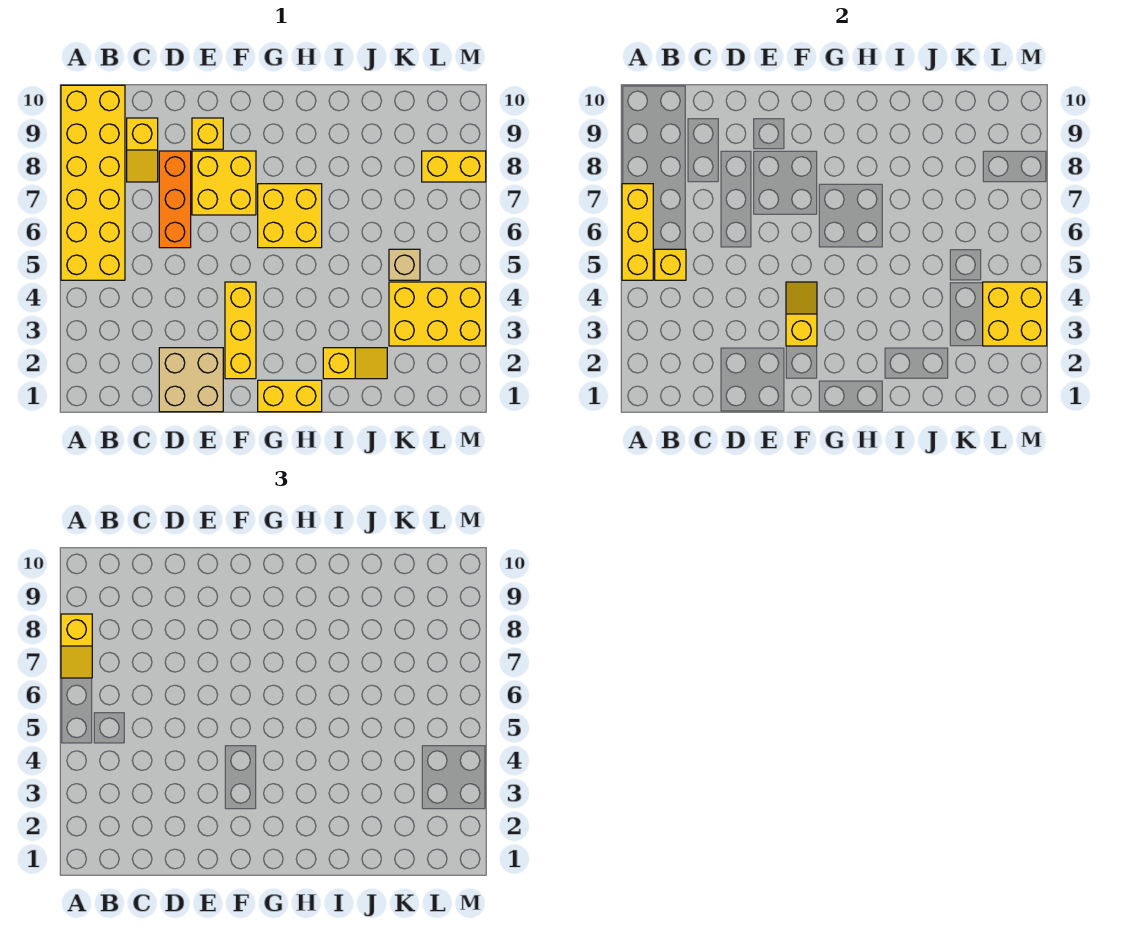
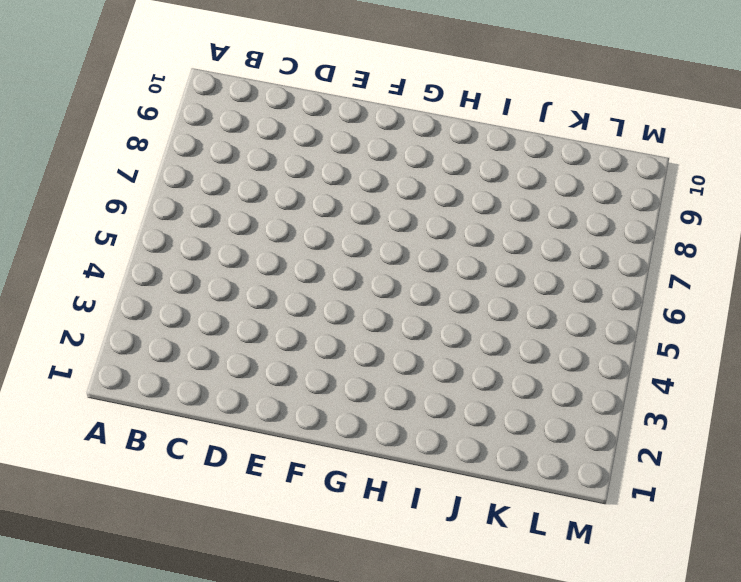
none -> yellow brick A5:B10 level 1
none -> yellow slope C8:C9 level 1 top 9
none -> tan brick D1:E2 level 1

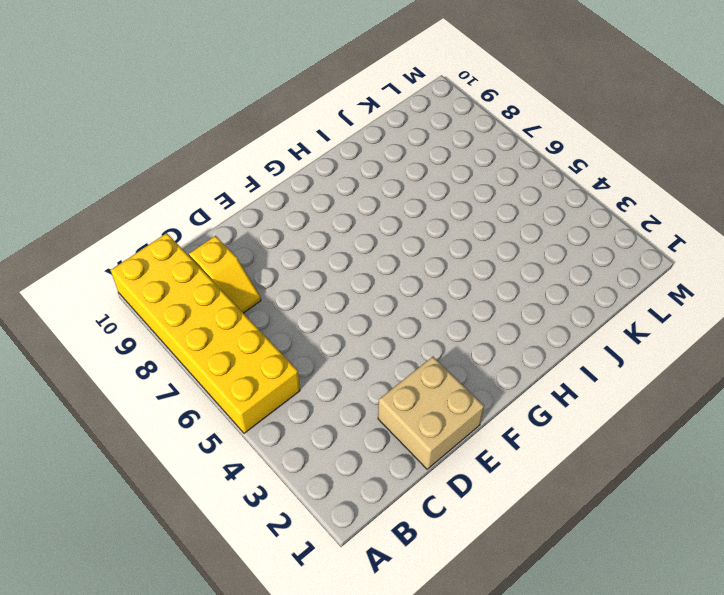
none -> orange brick D6:D8 level 1
none -> yellow brick E7:F8 level 1
none -> yellow brick E9 level 1

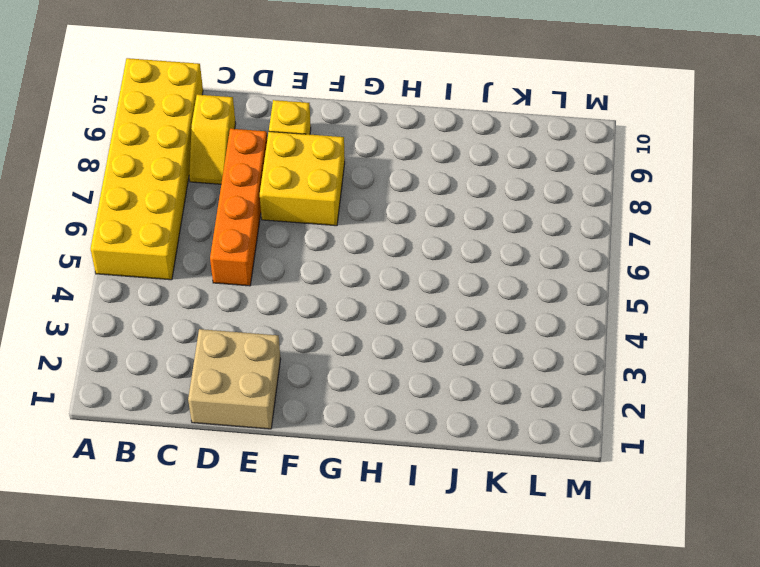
orange brick D5:D8 level 1 -> orange brick D6:D8 level 1
none -> yellow brick F2:F4 level 1
none -> yellow brick G1:H1 level 1
none -> yellow brick G6:H7 level 1

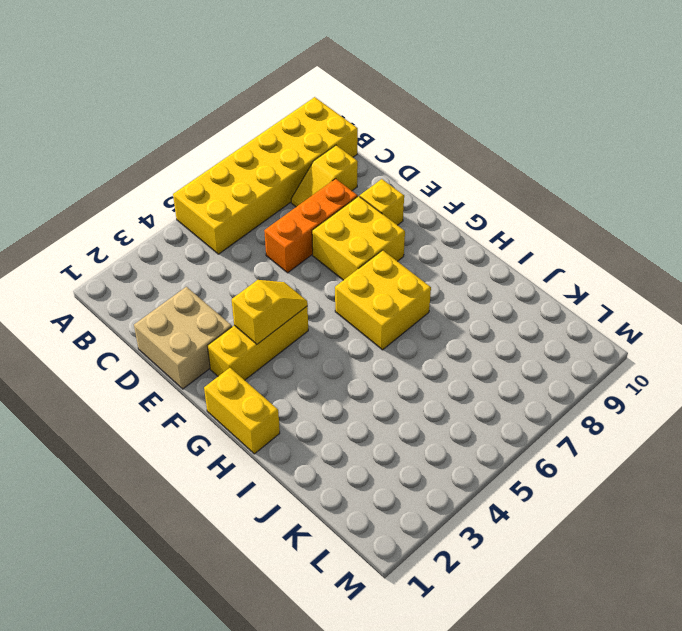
none -> yellow slope I2:J2 level 1 top I
none -> yellow brick K3:M4 level 1
none -> tan brick K5 level 1

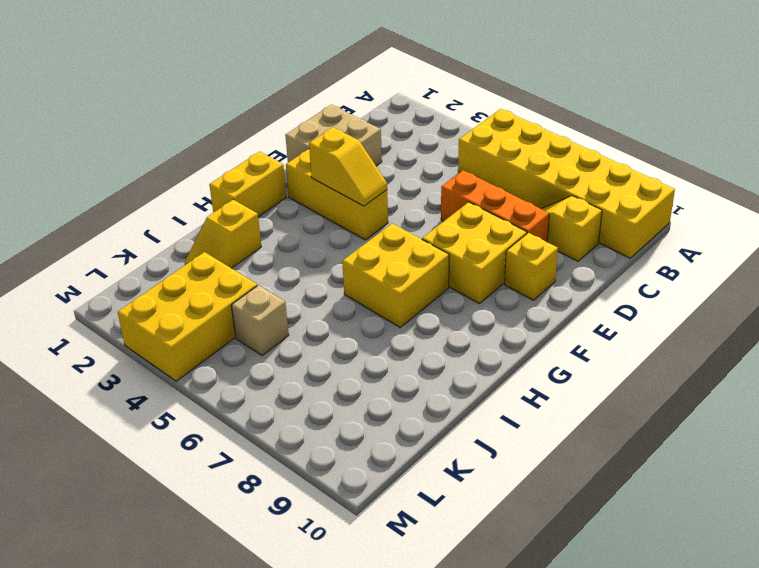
none -> yellow brick L8:M8 level 1
none -> yellow brick A5:A7 level 2
none -> yellow brick B5 level 2

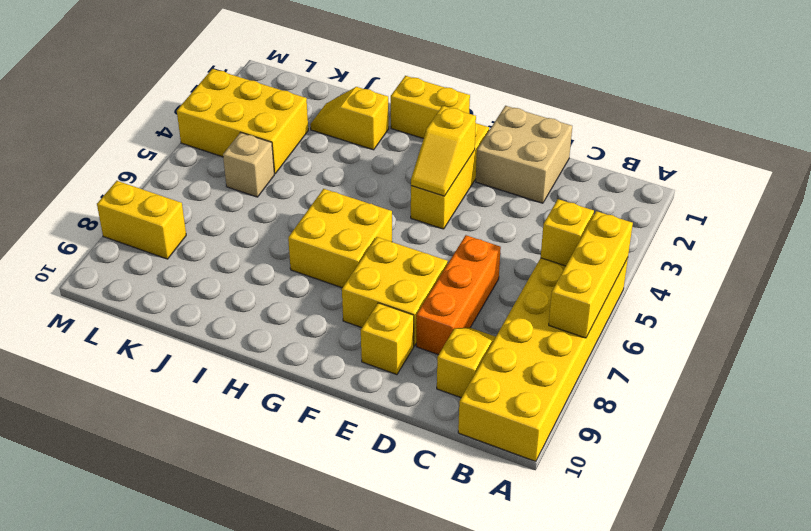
none -> yellow brick L3:M4 level 2
none -> yellow slope A7:A8 level 3 top 8

